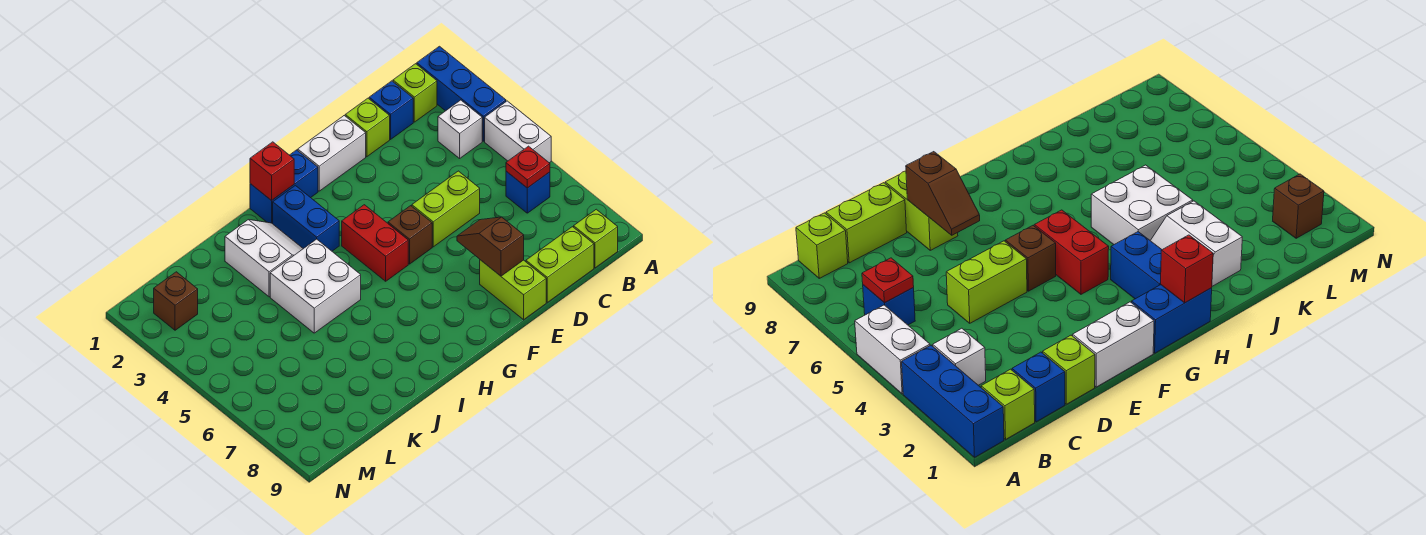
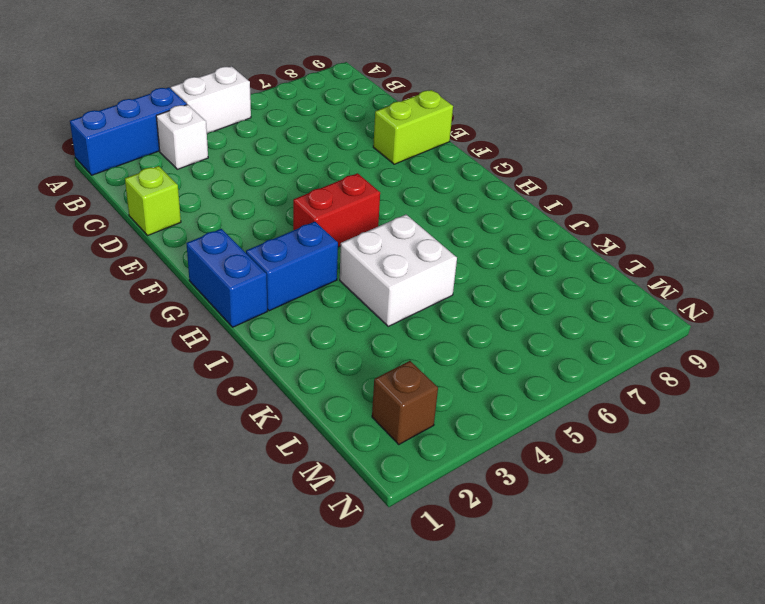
none -> lime brick B1 level 1
none -> blue brick B6 level 1
none -> lime brick B9 level 1

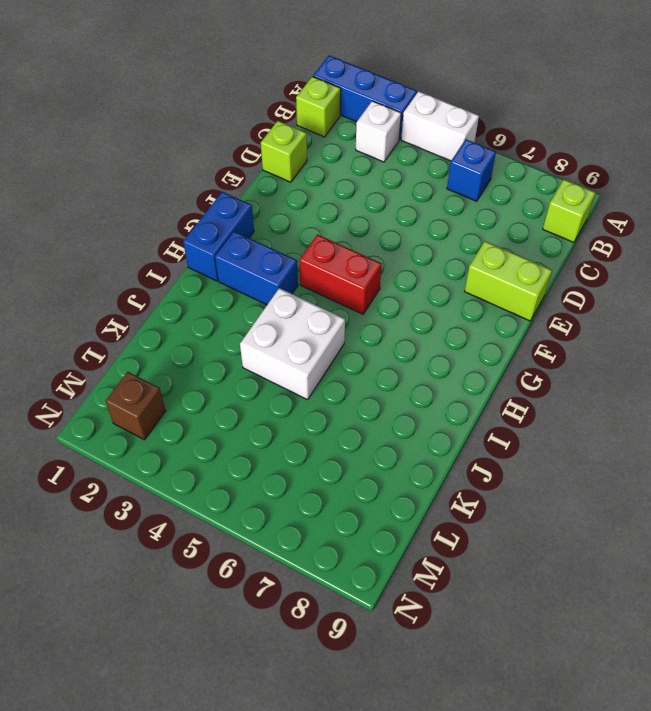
none -> blue brick C1 level 1
none -> lime brick C9:D9 level 1
none -> lime brick D5:E5 level 1

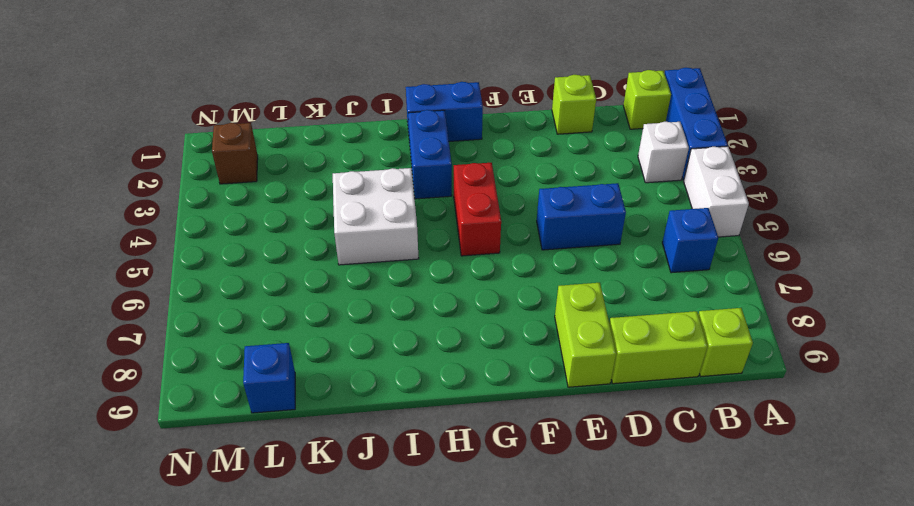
blue brick D5:E5 level 1 -> lime brick D5:E5 level 1
blue brick L9 level 1 -> blue brick C1 level 1
none -> white brick E1:F1 level 1
none -> brown brick F5 level 1
none -> white slope I2:J3 level 1 top J

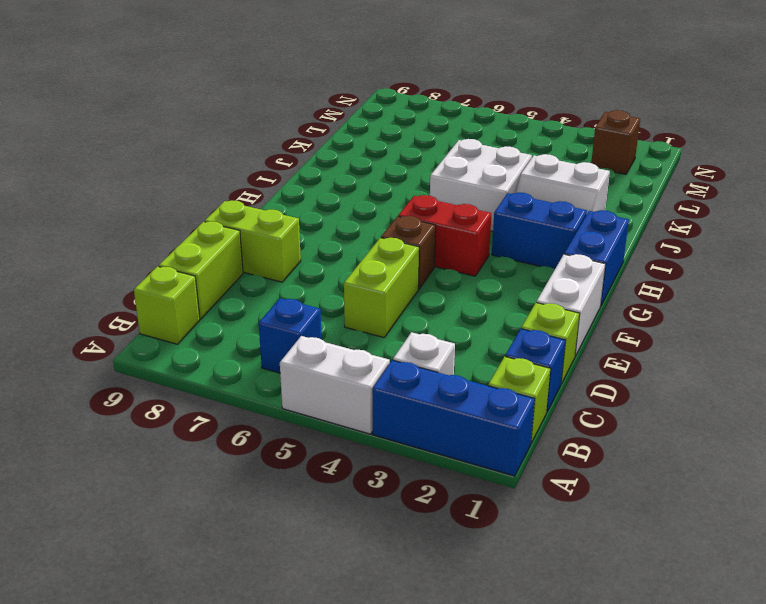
none -> red plate B6 level 2
none -> brown slope E7:E8 level 2 top 8
none -> red brick H1 level 2

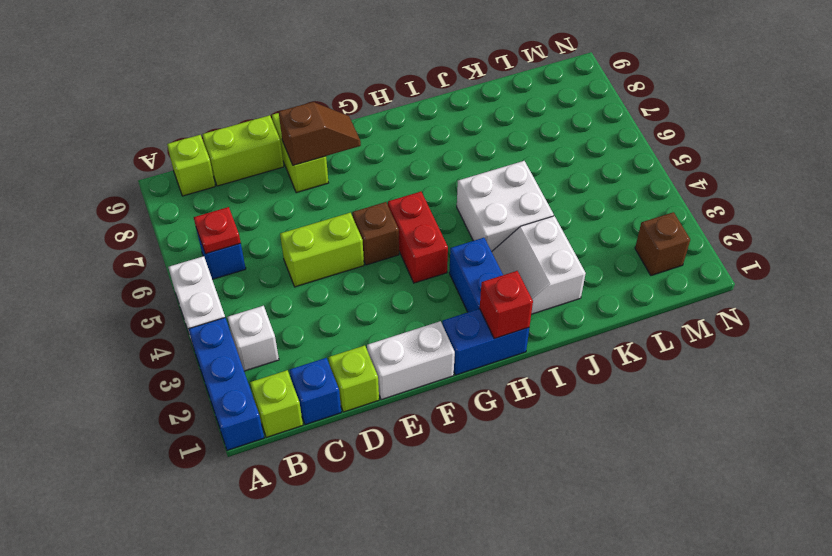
brown slope E8:F8 level 2 top E -> brown slope E7:E8 level 2 top 8

